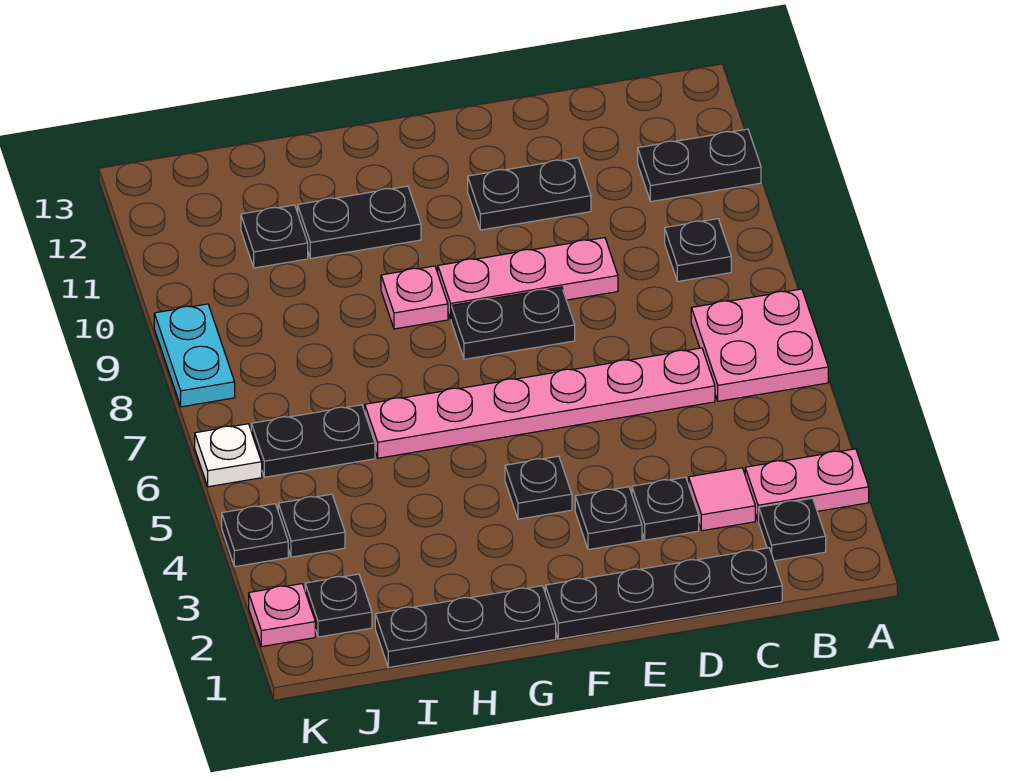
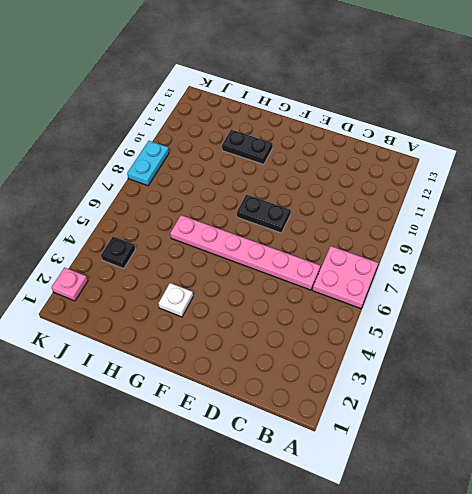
white plate G3 level 1 -> white plate K6 level 1
none -> pink plate A3:B3 level 1
none -> black plate A11:B11 level 1
none -> black plate B2 level 1

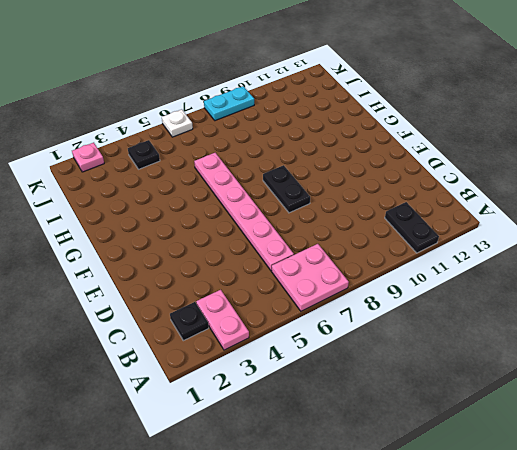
none -> black plate B9 level 1
none -> black plate C1:F1 level 1
none -> pink tile C3 level 1

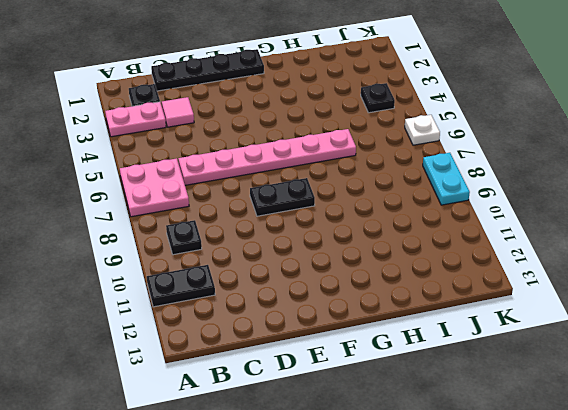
none -> black plate D3 level 1
none -> pink plate D9:F9 level 1
none -> black plate D11:E11 level 1

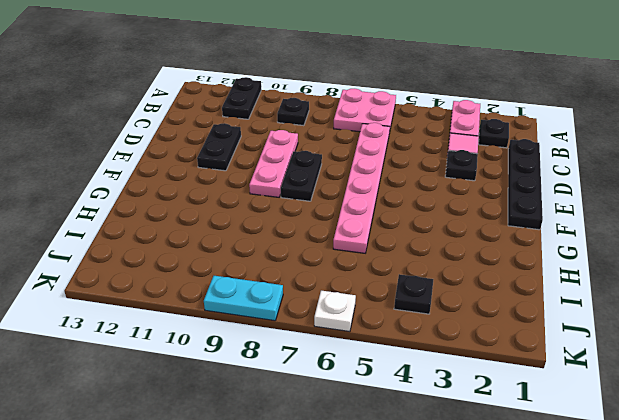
none -> black plate E3 level 1
none -> black plate F4 level 1
none -> black plate G1:I1 level 1

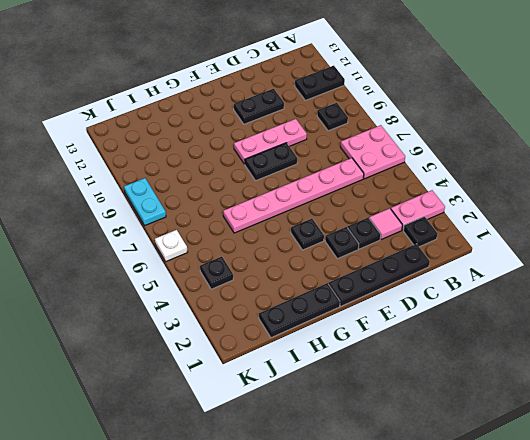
none -> pink plate G9 level 1
none -> black plate G11:H11 level 1
none -> black plate I6:J6 level 1

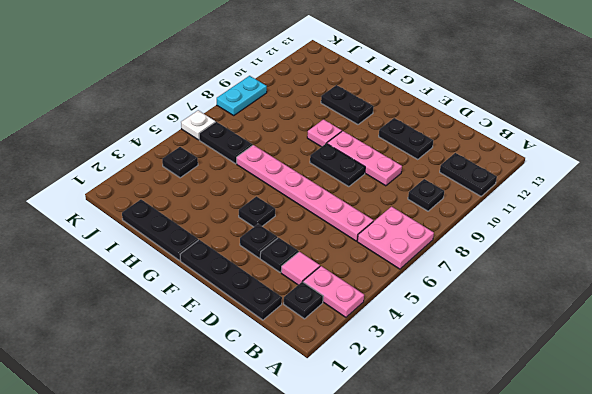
none -> black plate I11 level 1
none -> black plate J2 level 1
none -> pink plate K2 level 1

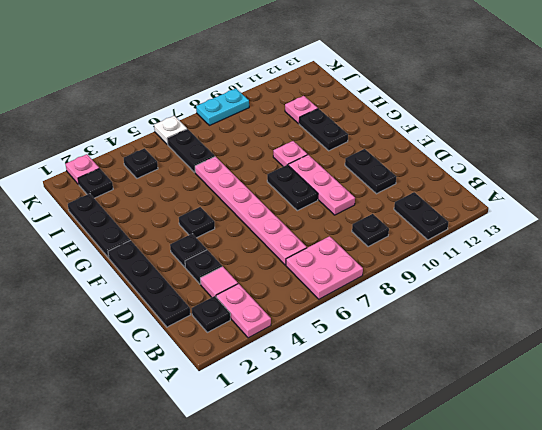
pink plate I11 level 1 -> black plate I11 level 1
none -> black plate K4 level 1

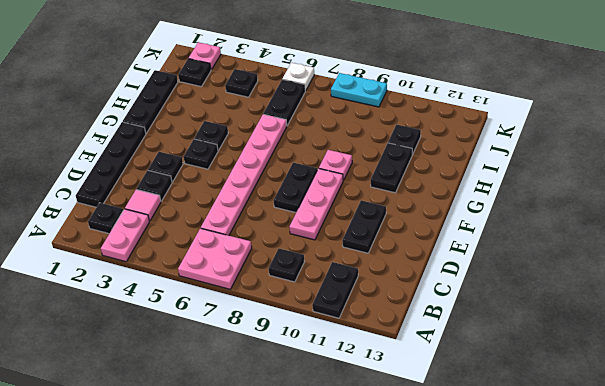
black plate G4 level 1 -> black plate K4 level 1

